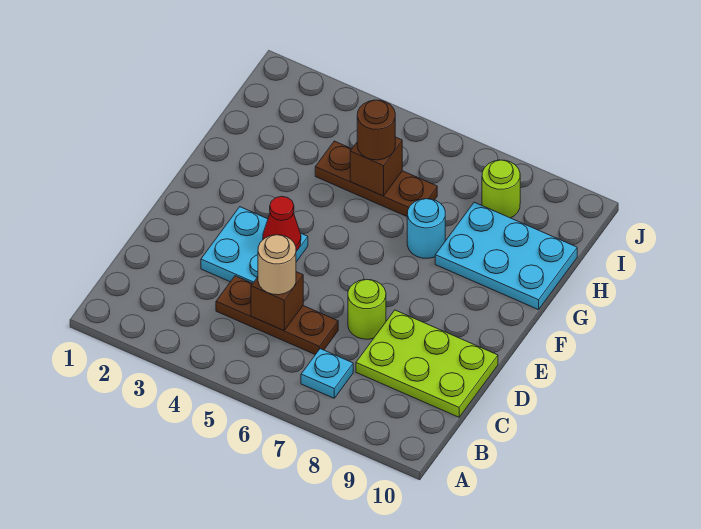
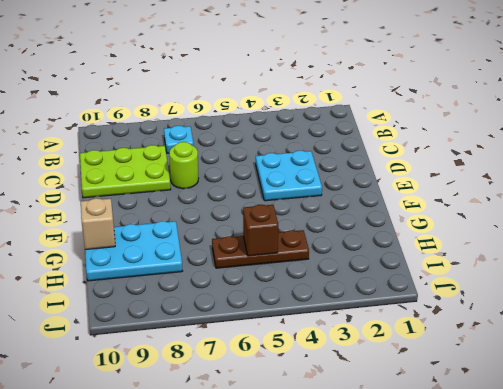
tan brick G10 level 2 -> none
none -> brown plate C4:C6 level 1
none -> cyan round brick G7 level 1
none -> lime round brick I8 level 1

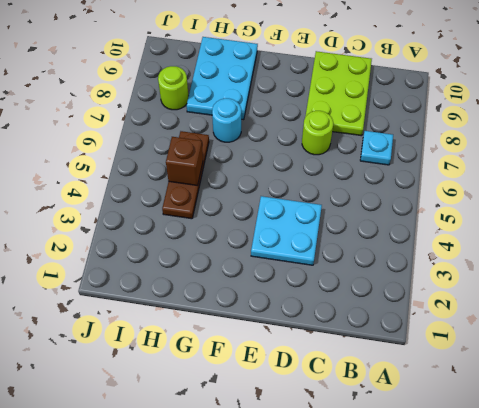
none -> brown plate C4:C6 level 1
none -> brown brick C5 level 2
none -> red cone E4 level 2

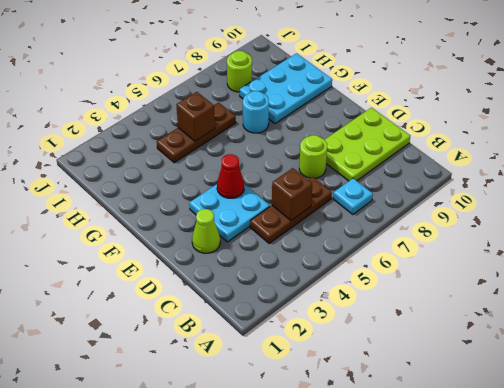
lime cone D2 level 1 -> none
none -> tan round brick C5 level 3
none -> brown round brick H5 level 3

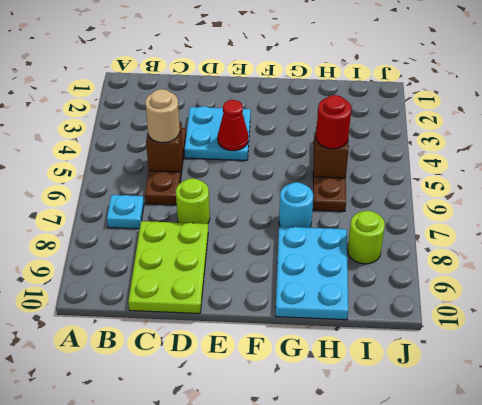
red round brick H5 level 3 -> brown round brick H5 level 3

